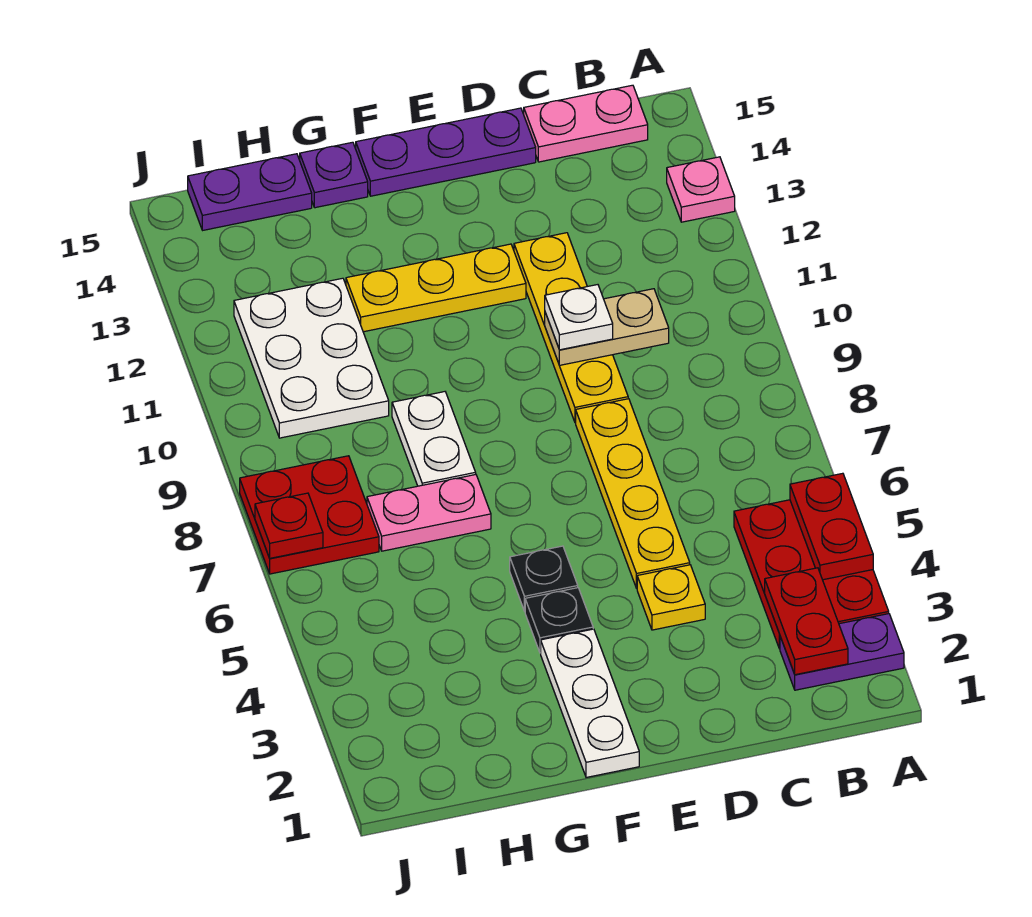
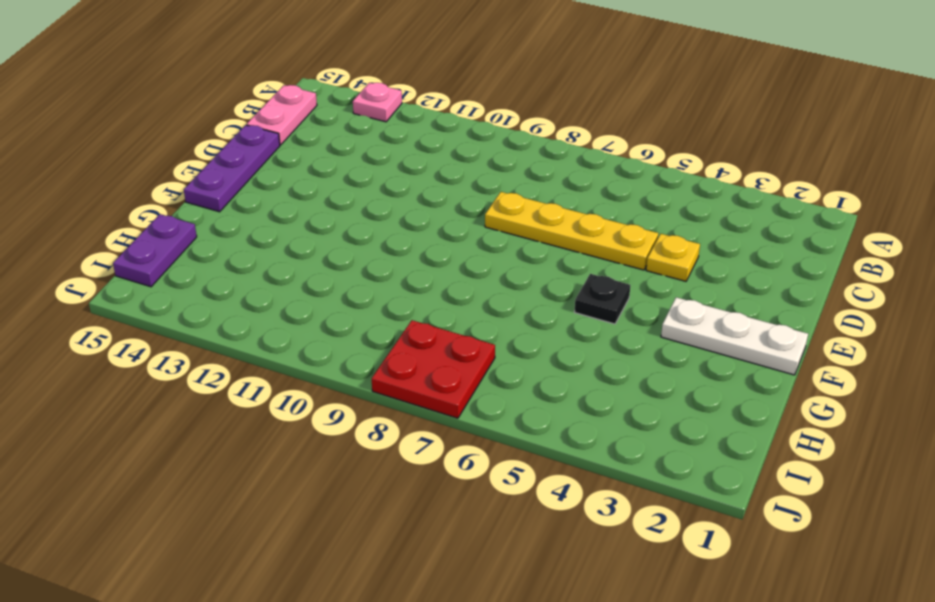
none -> purple plate A2:B2 level 1
none -> red plate A3:B5 level 1
none -> yellow plate D9:D12 level 1

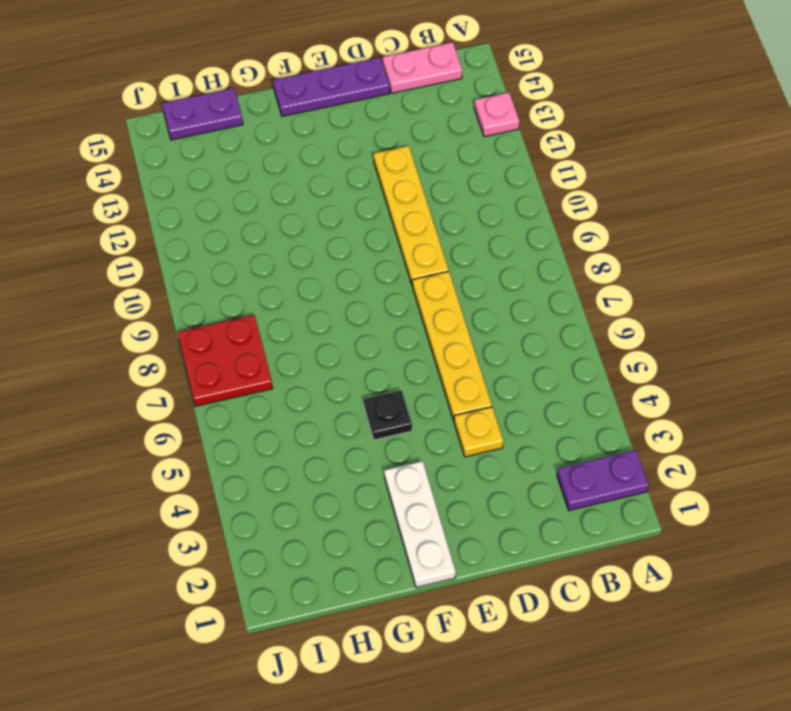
none -> red plate A3:B5 level 1
none -> yellow plate E12:G12 level 1
none -> black plate F4 level 1

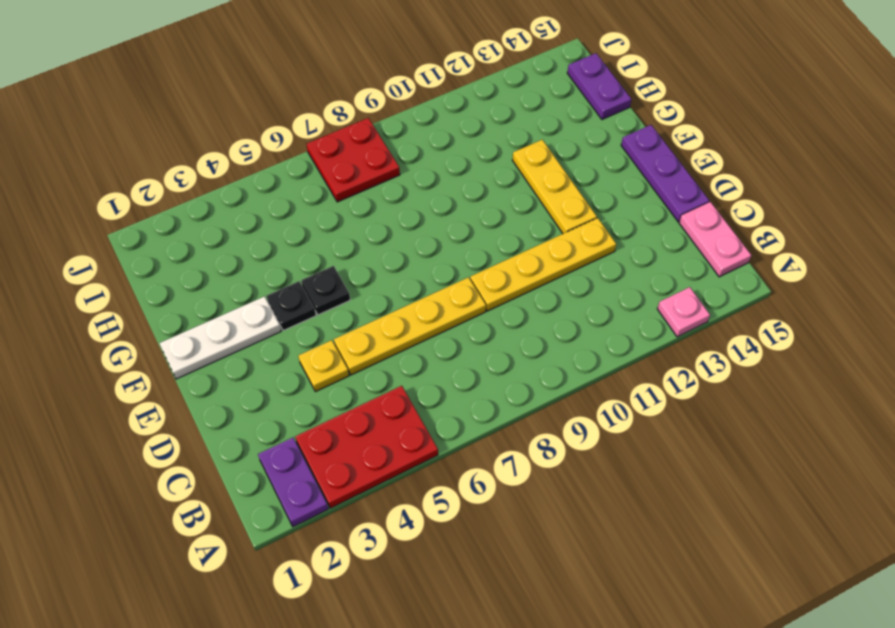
none -> pink plate G7:H7 level 1
none -> white plate G8:G9 level 1
none -> purple plate G15 level 1

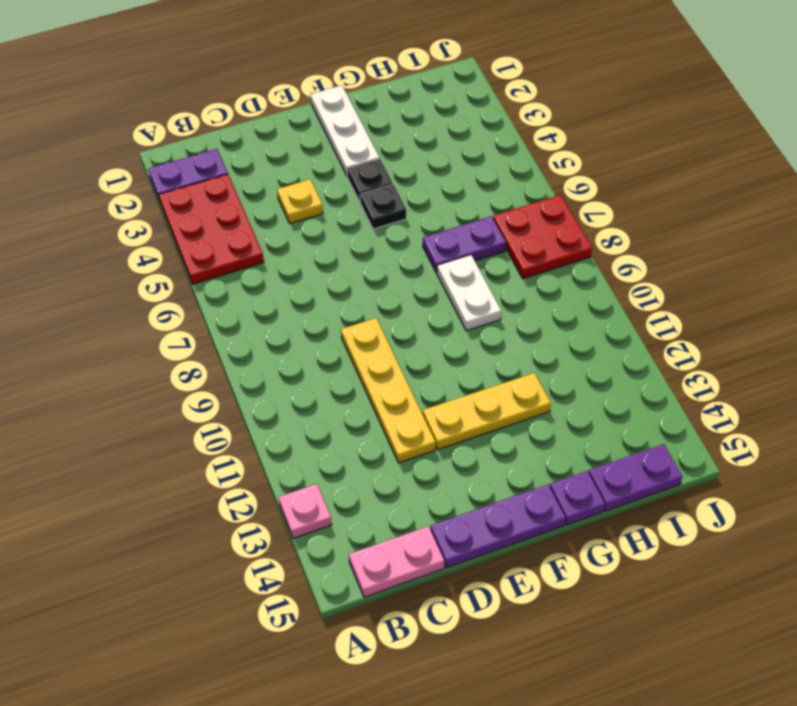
purple plate G7:H7 level 1 -> pink plate G7:H7 level 1
none -> yellow plate D5:D8 level 1
none -> white plate H10:I12 level 1
none -> red plate A4:A5 level 2

